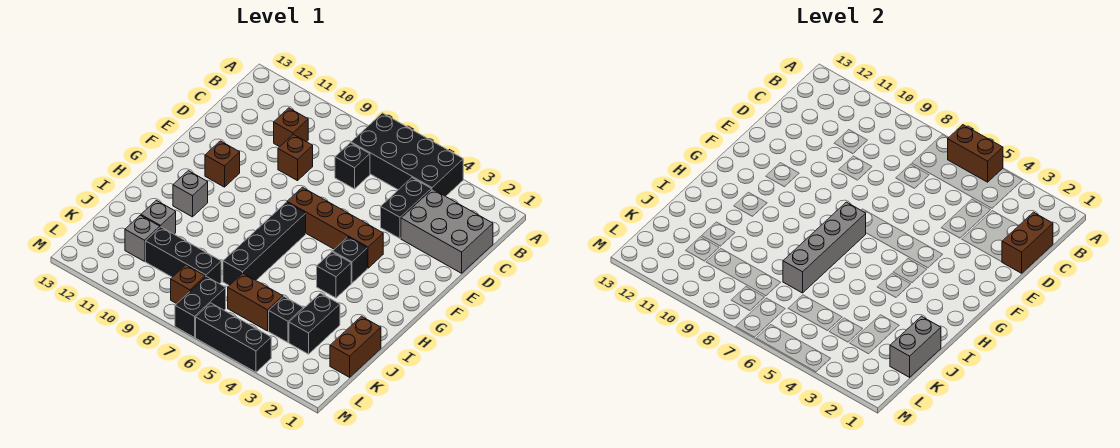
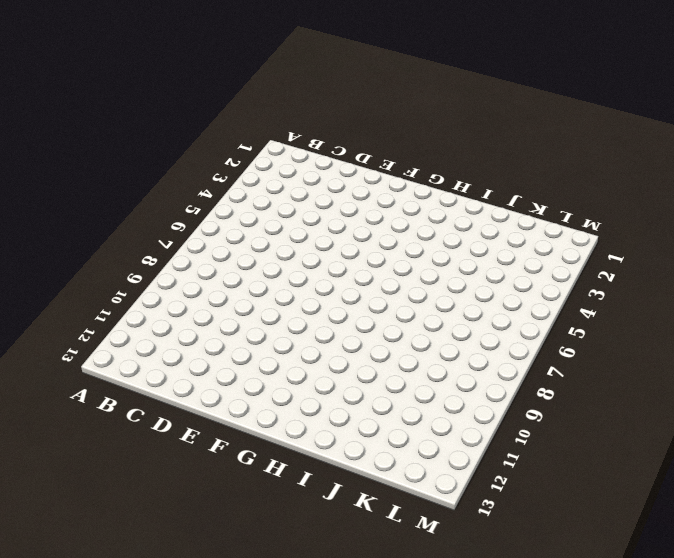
none -> black brick A4:B7 level 1
none -> grey brick C1:D3 level 1
none -> black brick C4:D4 level 1

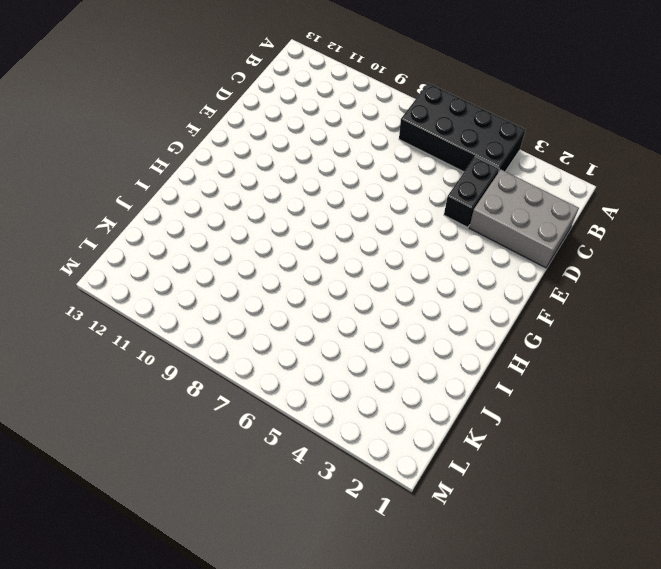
none -> black brick C7 level 1
none -> brown brick C10 level 1
none -> brown brick D9 level 1

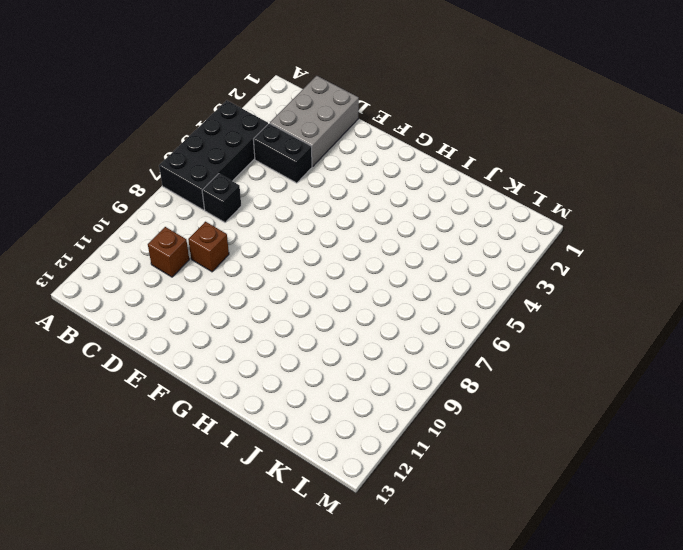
none -> brown brick F4:F7 level 1
none -> brown brick F11 level 1
none -> black brick G4 level 1

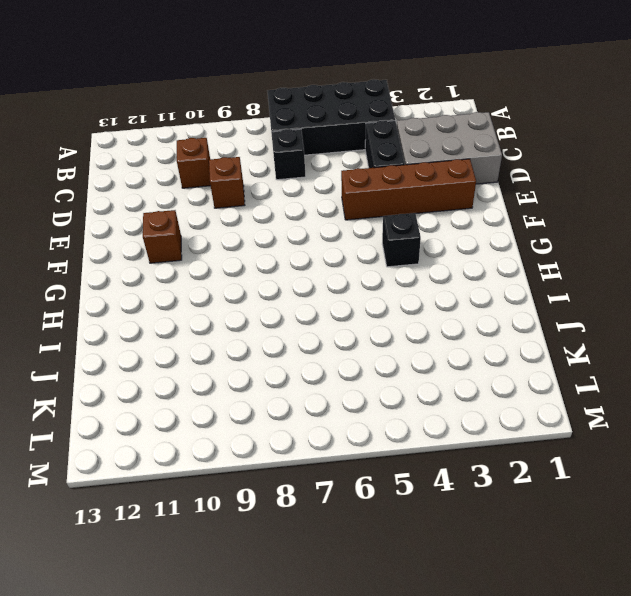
brown brick E2:E5 level 1 -> brown brick F4:F7 level 1
none -> black brick G7:J7 level 1
none -> black brick H4 level 1
none -> grey brick H11 level 1

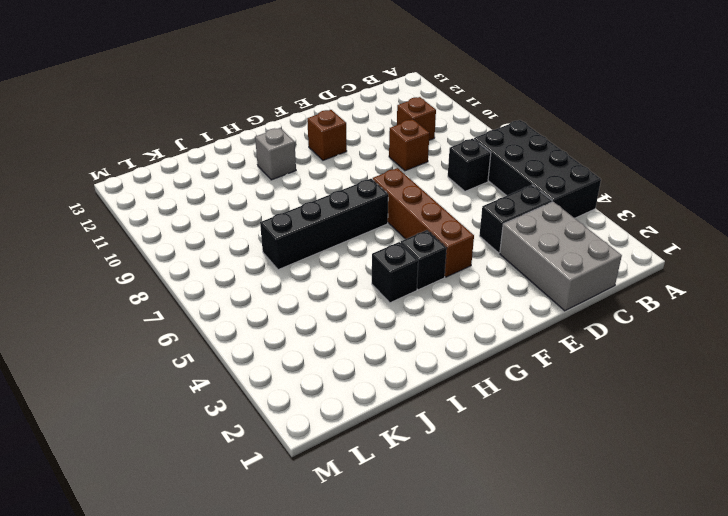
none -> brown brick J1:K1 level 1
none -> black brick J3:K3 level 1
none -> grey brick J11 level 1

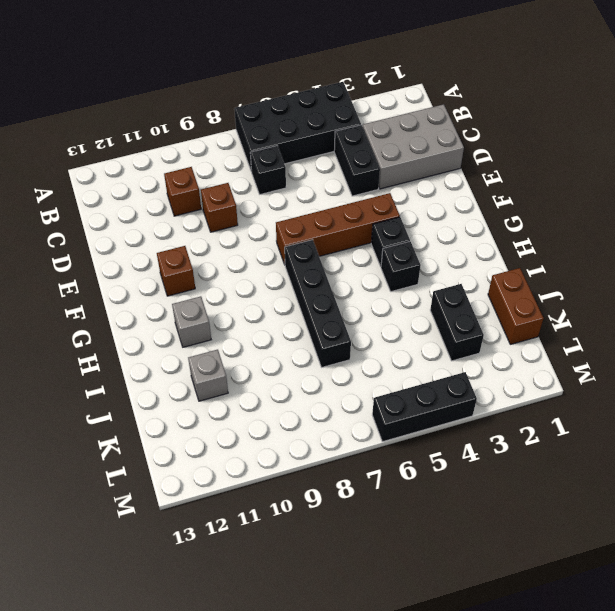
none -> black brick K4 level 1
none -> brown brick K5:K6 level 1
none -> black brick K8:K10 level 1

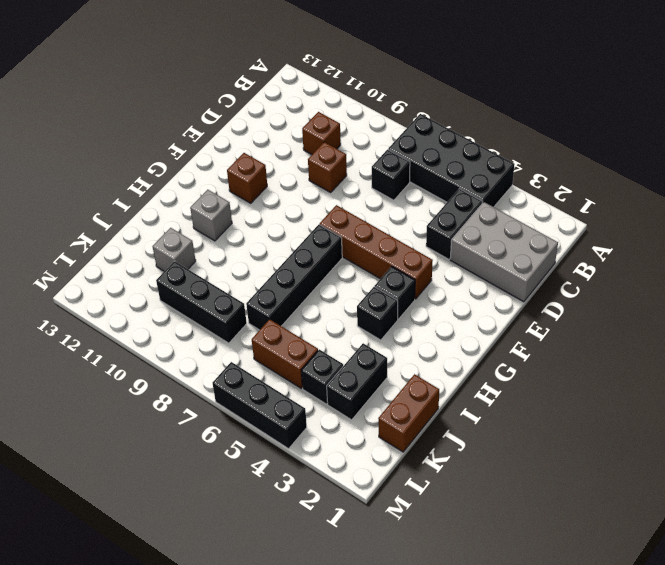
none -> grey brick K11 level 1
none -> black brick L7:M7 level 1
none -> brown brick L8 level 1

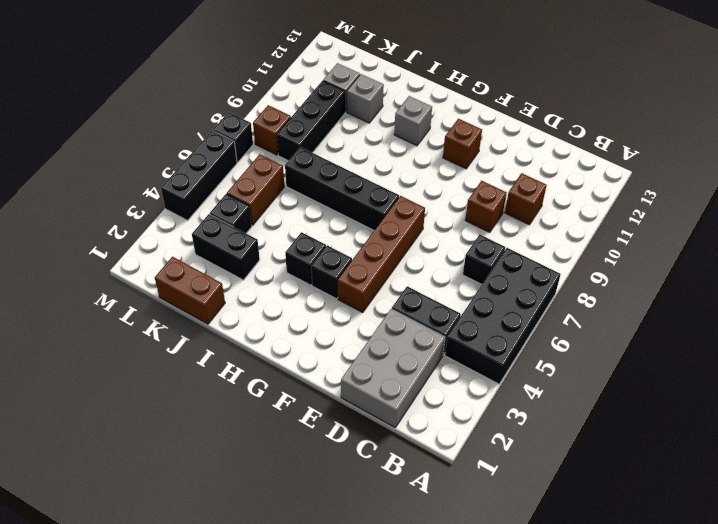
black brick M7 level 1 -> black brick L7:M7 level 1
none -> brown brick A5:A6 level 2
none -> brown brick C1:D1 level 2
none -> grey brick G7:J7 level 2

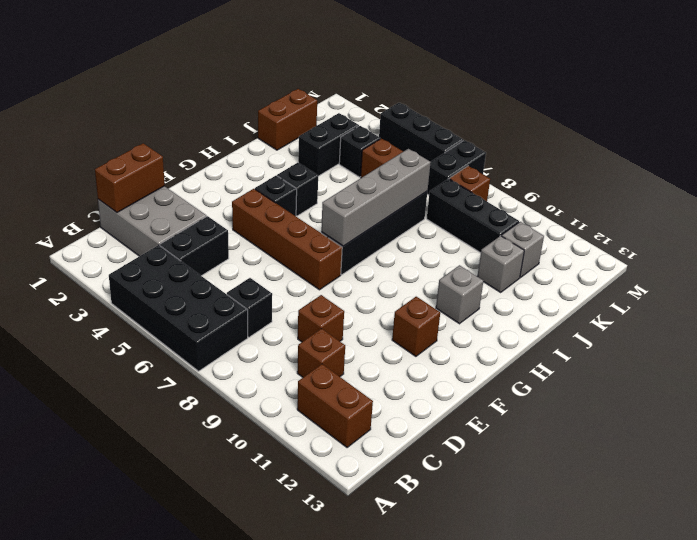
brown brick B11:B12 level 1 -> brown brick A5:A6 level 2
none -> grey brick J1:K1 level 2

